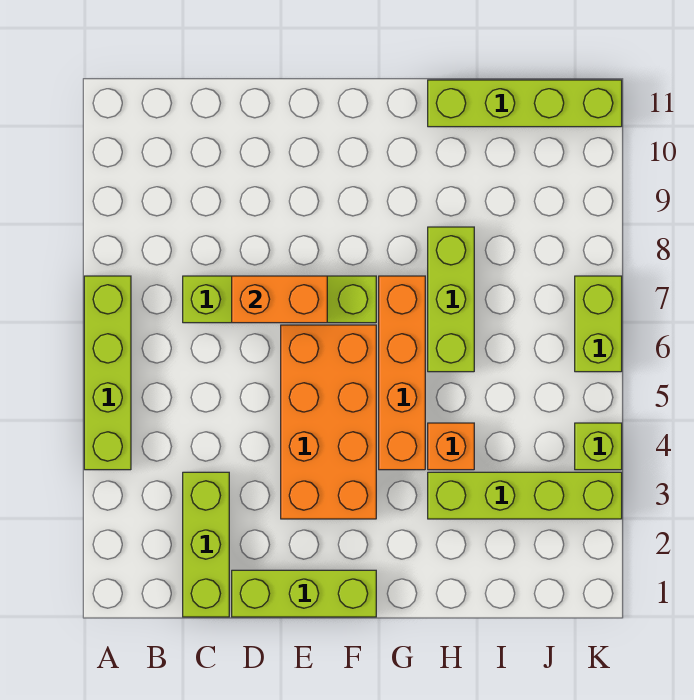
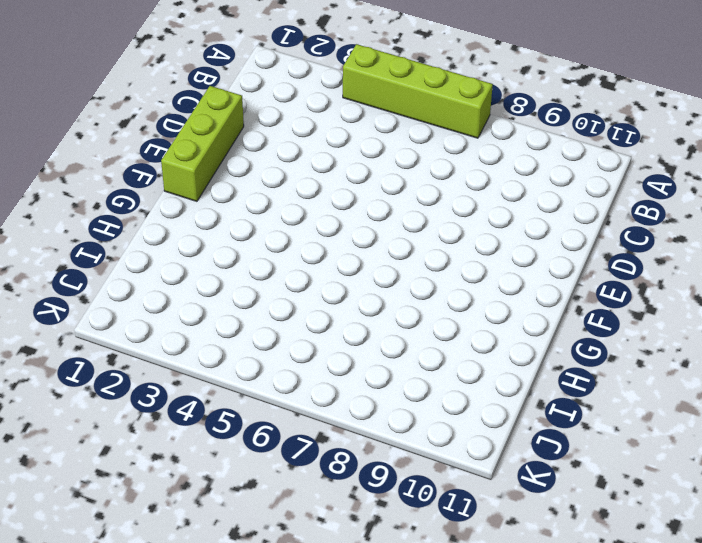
none -> lime brick C1:C3 level 1
none -> lime brick C7:F7 level 1
none -> orange brick E3:F6 level 1

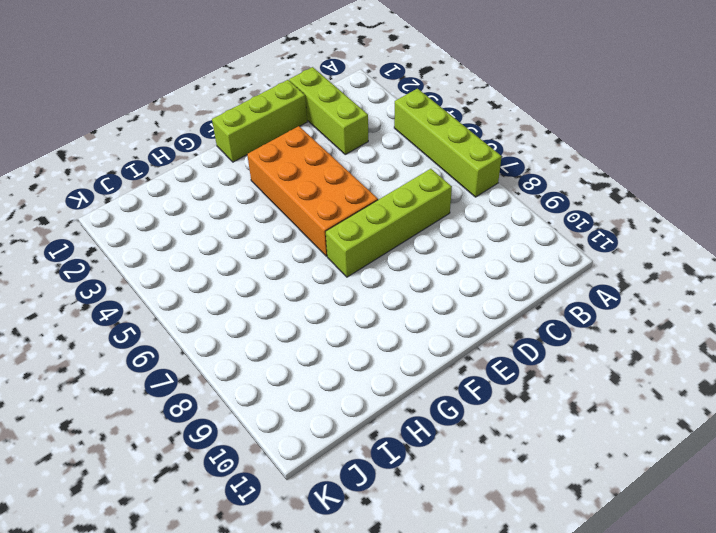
none -> orange brick G4:G7 level 1
none -> lime brick H3:K3 level 1
none -> orange brick H4 level 1

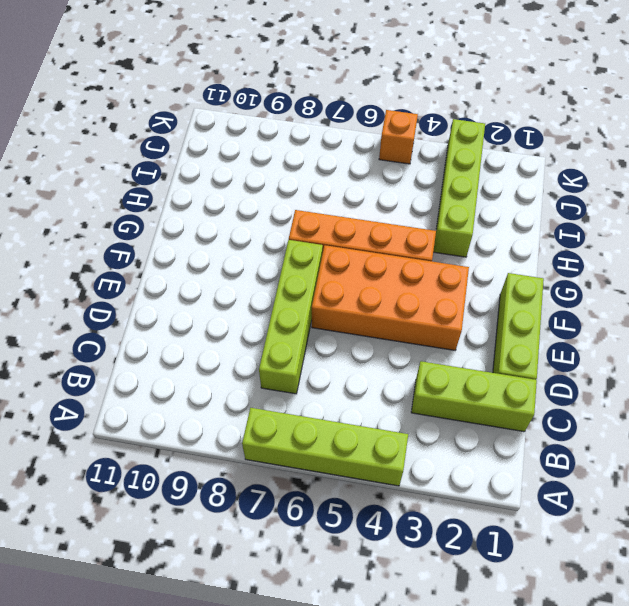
orange brick K5 level 1 -> orange brick H4 level 1
none -> lime brick H6:H8 level 1
none -> lime brick H11:K11 level 1
none -> lime brick K4 level 1

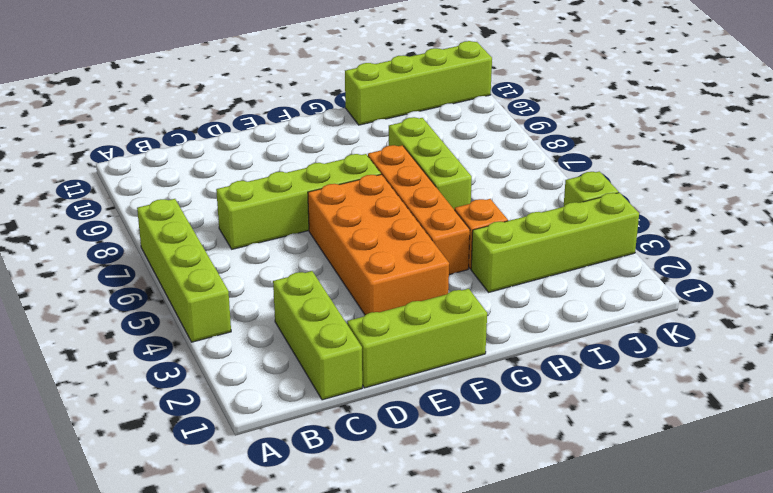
none -> lime brick K6:K7 level 1
none -> orange brick D7:E7 level 2

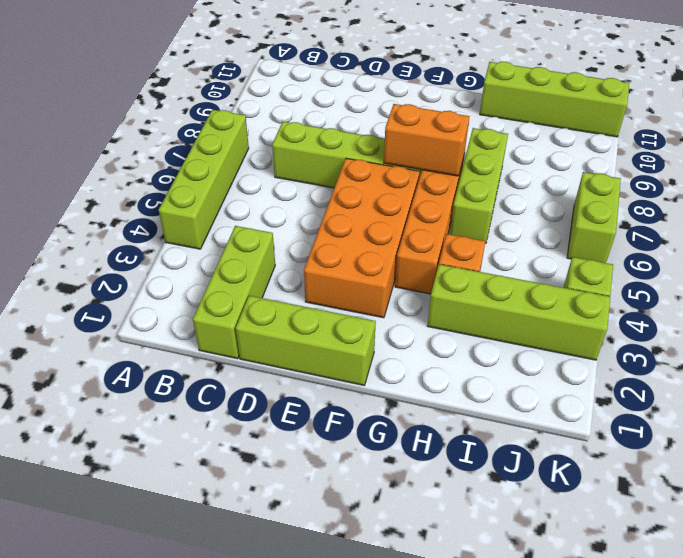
orange brick F7:G7 level 2 -> orange brick D7:E7 level 2

